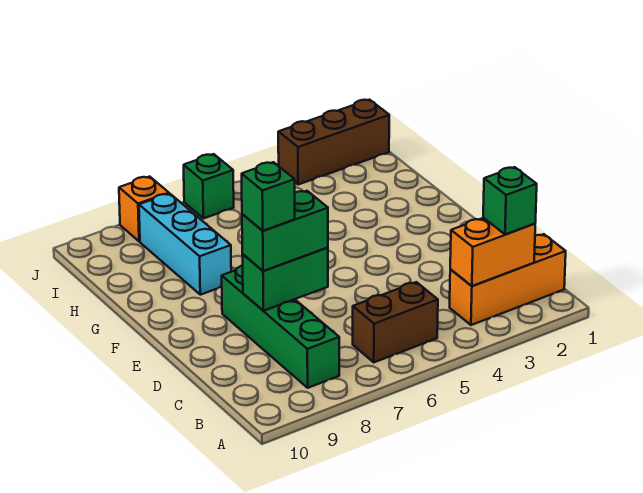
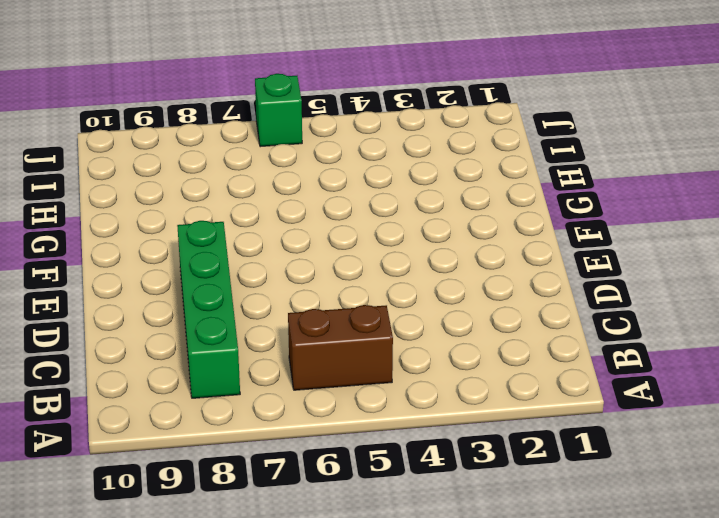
none -> orange brick B1:B3 level 1
none -> cyan brick G8:I8 level 1
none -> brown brick J1:J3 level 1

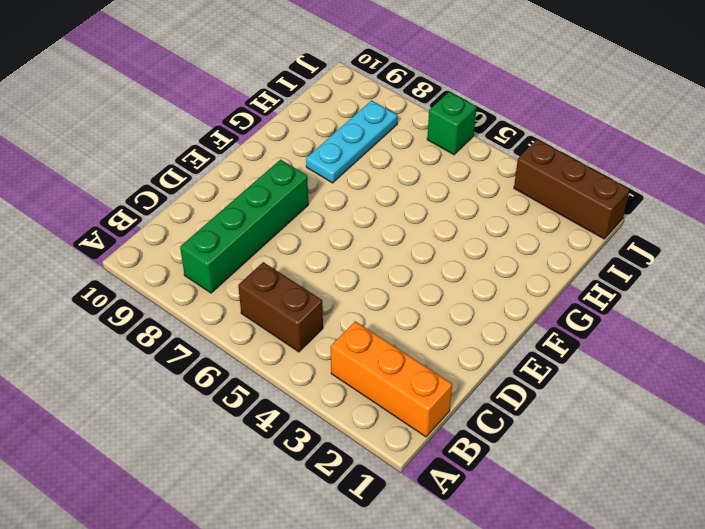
cyan plate G8:I8 level 1 -> cyan brick G8:I8 level 1
none -> orange brick J8 level 1
none -> orange brick B2:B3 level 2
none -> green brick D7:D8 level 2

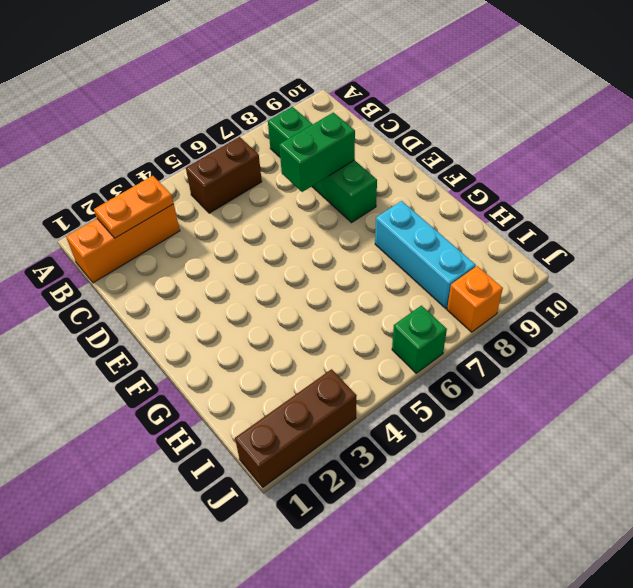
orange plate B2:B3 level 2 -> orange brick B2:B3 level 2
none -> green brick B2 level 3
none -> green brick D7:D8 level 3
none -> green brick D8 level 4

